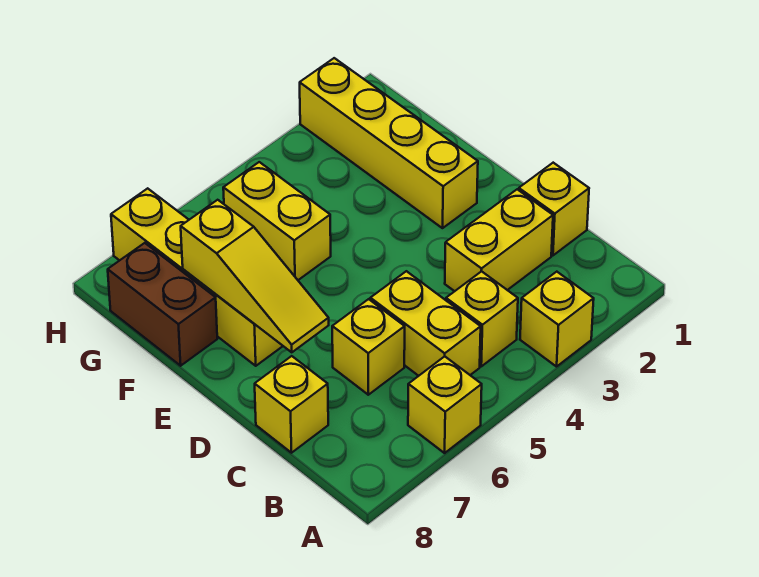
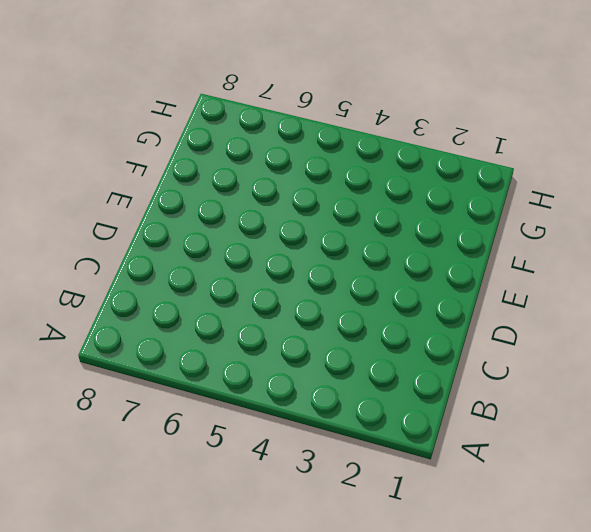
none -> yellow brick A3 level 1
none -> yellow brick A6 level 1
none -> yellow brick B4 level 1

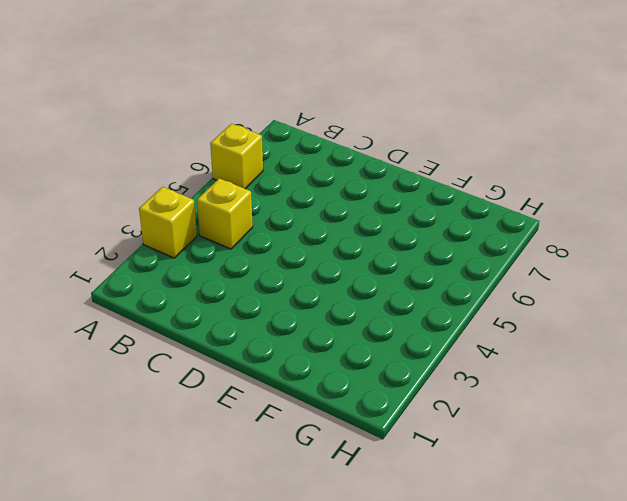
none -> yellow brick B5:C5 level 1
none -> yellow brick C1 level 1
none -> yellow brick C2:C3 level 1

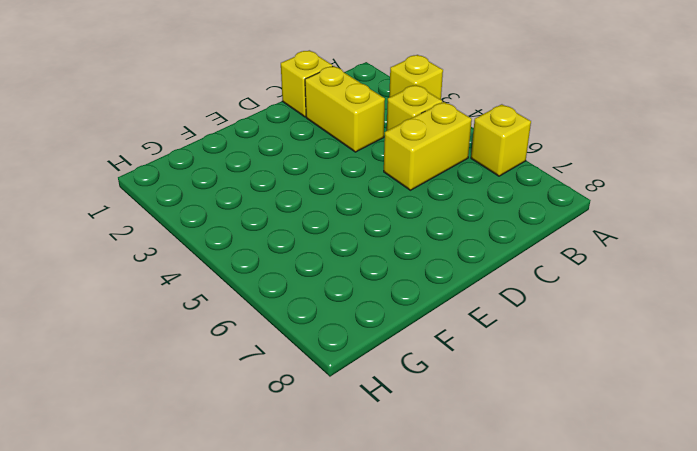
none -> yellow brick C6 level 1
none -> yellow brick C8 level 1
none -> yellow brick E2:H2 level 1

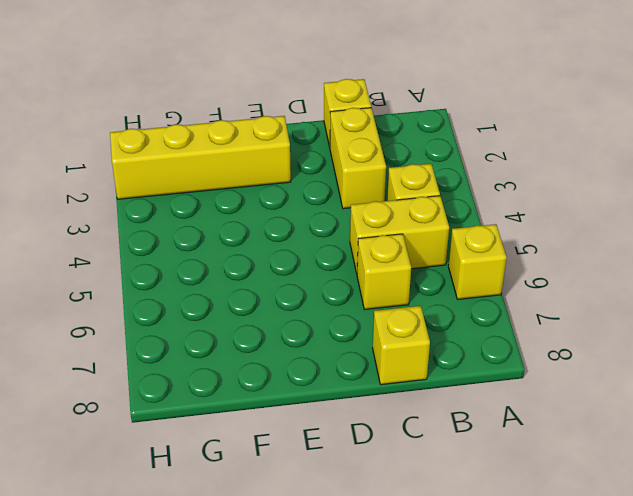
none -> yellow brick A3 level 1
none -> yellow brick E7:H7 level 1
none -> yellow brick F5:G5 level 1

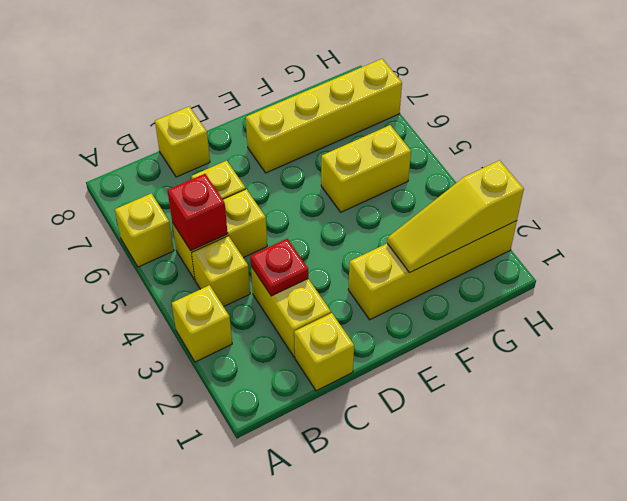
red brick B5 level 2 -> none
red plate C3 level 2 -> none
yellow slope F2:H2 level 2 top H -> yellow slope D7:F7 level 2 top F
none -> brown brick F8:G8 level 1

